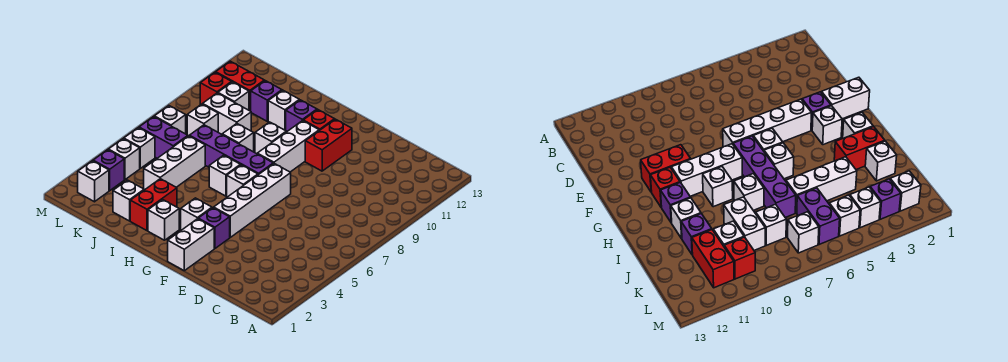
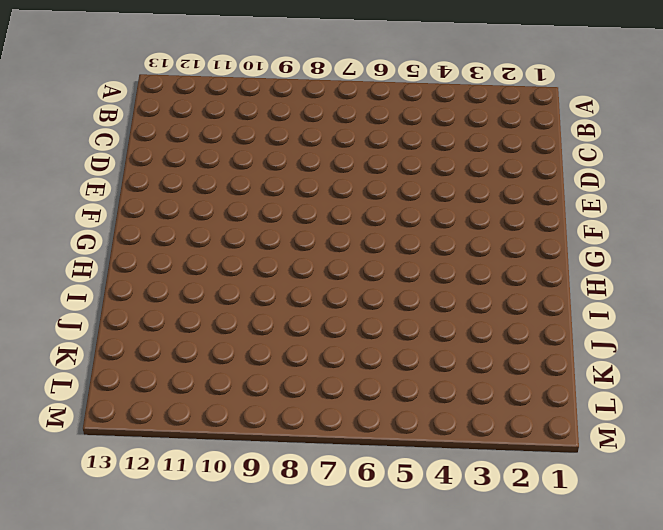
none -> white brick F1:F2 level 1
none -> purple brick F3 level 1
none -> white brick F4:F7 level 1
none -> red brick F10:F11 level 1

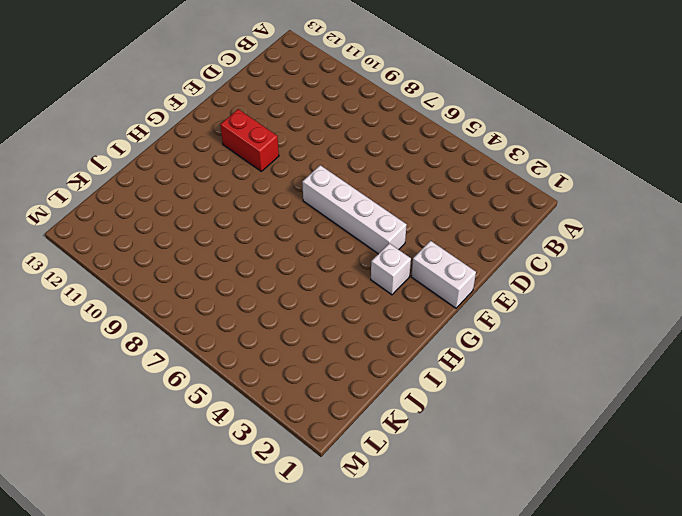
none -> purple brick F3 level 1
none -> white brick G6 level 1
none -> purple brick G7:J7 level 1
none -> white brick G8:G10 level 1

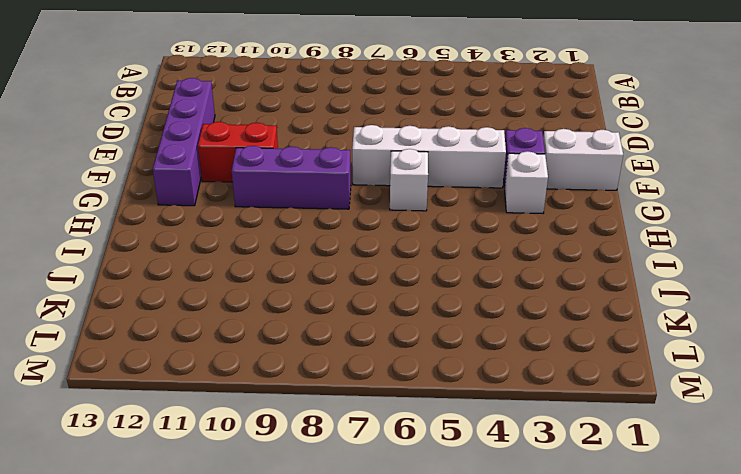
purple brick D12:G12 level 1 -> purple brick G7:J7 level 1
purple brick G8:G10 level 1 -> white brick G8:G10 level 1
none -> red brick G11 level 1
none -> white brick H2 level 1
none -> white brick H6 level 1
none -> white brick H9 level 1

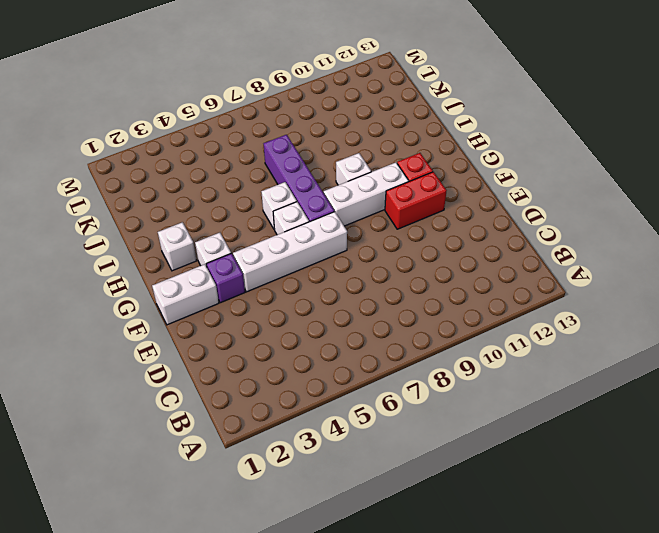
none -> purple brick H11 level 1
none -> red brick I2:I3 level 1
none -> white brick I8 level 1
none -> white brick I11 level 1

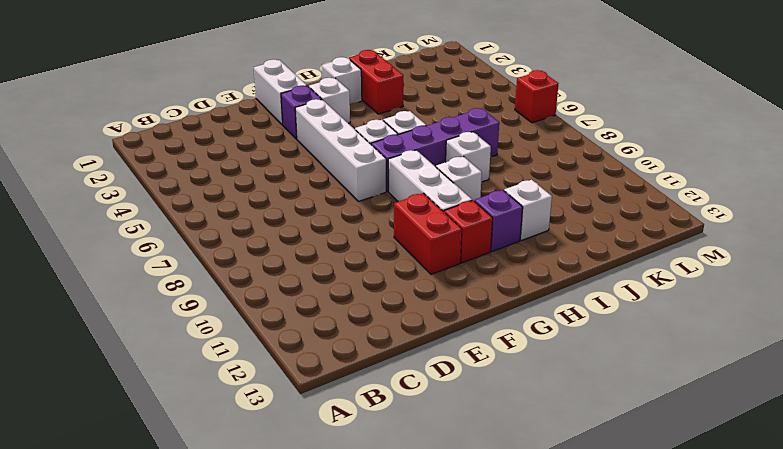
red brick M6 level 1 -> red brick L10 level 1
none -> white brick J2 level 1
none -> white brick J4:J6 level 1
none -> white brick J9:K9 level 1
none -> purple brick J11 level 1

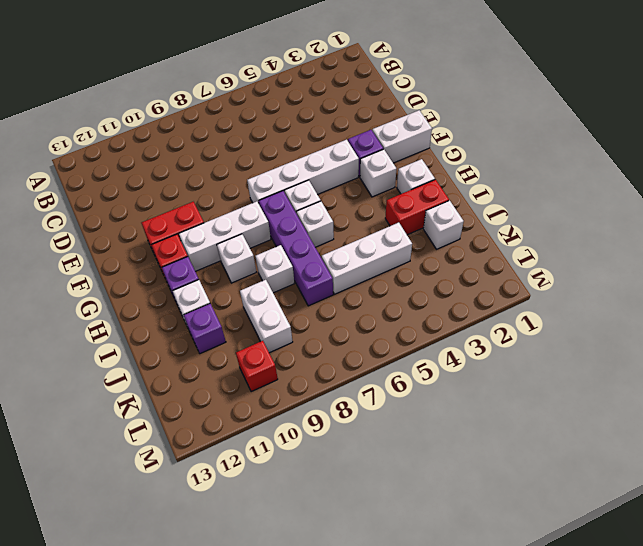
none -> purple brick K6:L6 level 1
none -> white brick K8 level 1
none -> white brick K10 level 1
none -> red brick K11:L11 level 1

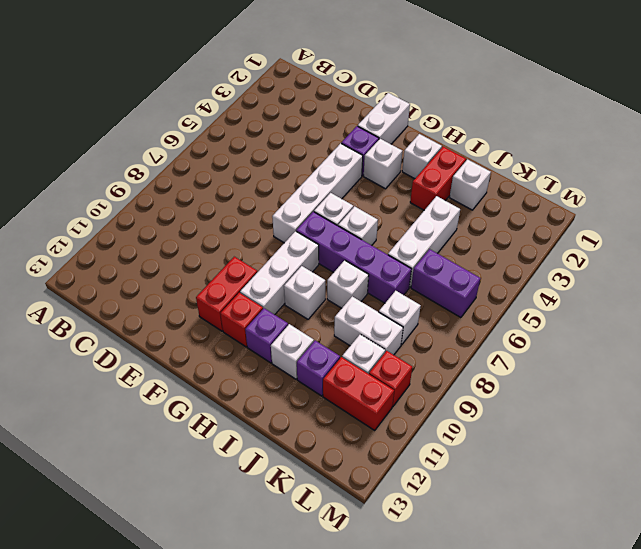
none -> white brick L2 level 1
none -> purple brick L3 level 1
none -> white brick L4 level 1
none -> white brick L5 level 1

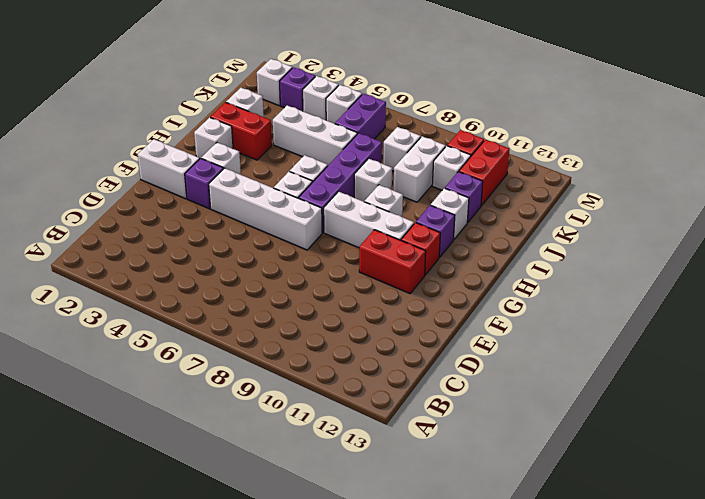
none -> white brick L7 level 1

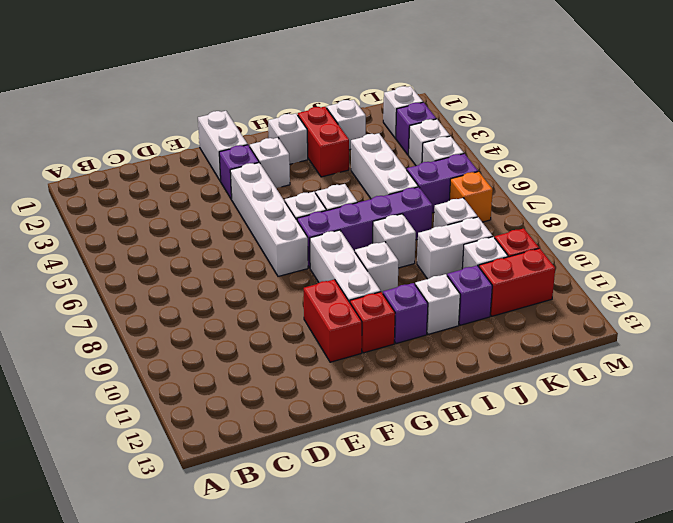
orange brick L7 level 1 -> white brick L7 level 1

